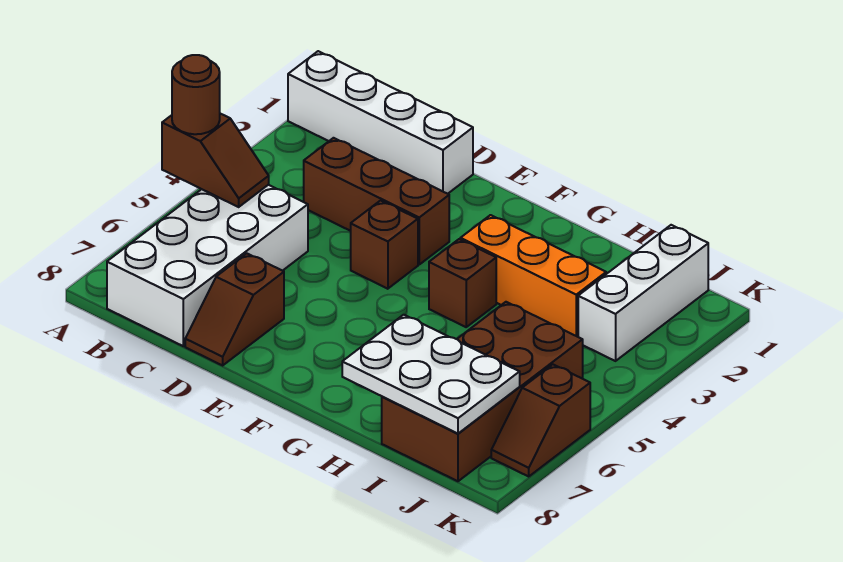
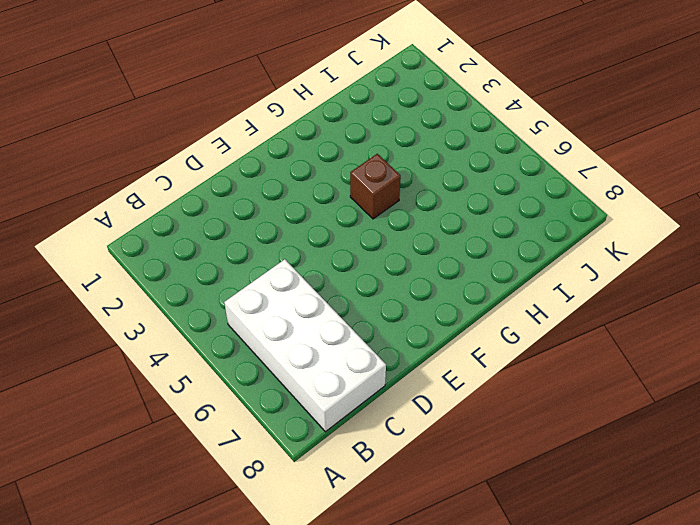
none -> white brick A1:D1 level 1
none -> brown brick C3:E3 level 1
none -> brown slope D7:D8 level 1 top 7

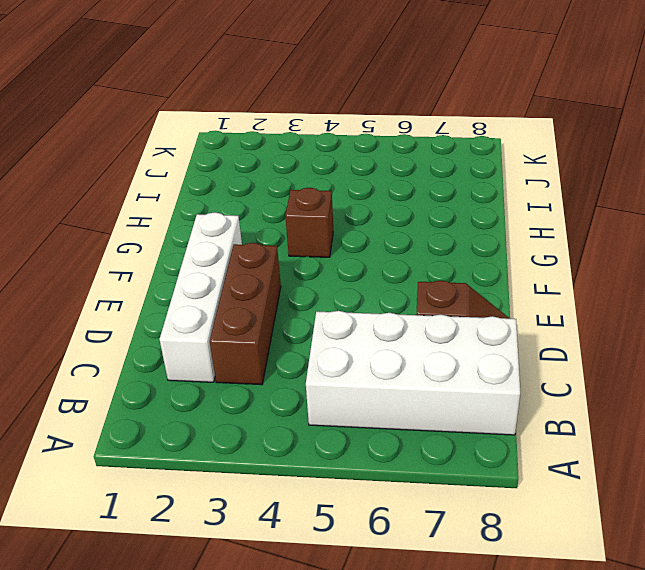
white brick C2:F2 level 1 -> white brick A1:D1 level 1
none -> brown brick E4 level 1
none -> orange brick G3:I3 level 1
none -> brown brick I5:J8 level 1

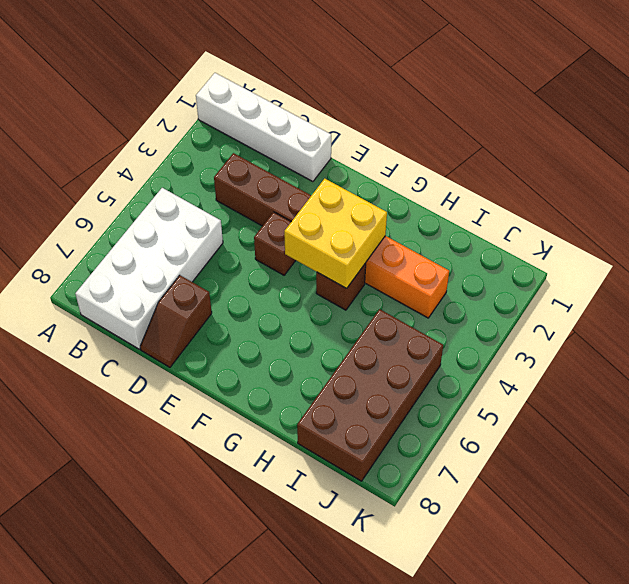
yellow brick F3:G4 level 2 -> none
none -> white brick J1:J3 level 1
none -> brown slope K6:K7 level 1 top 6
none -> brown slope A5:B5 level 2 top A

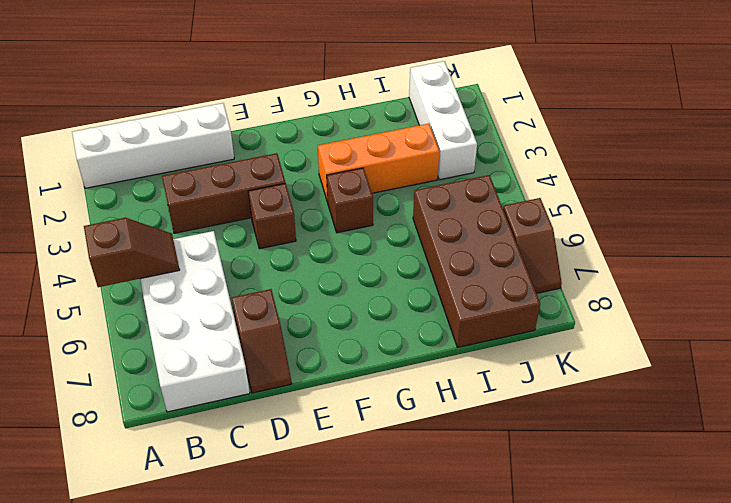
none -> white plate H7:J8 level 2
none -> brown round brick A5 level 3

